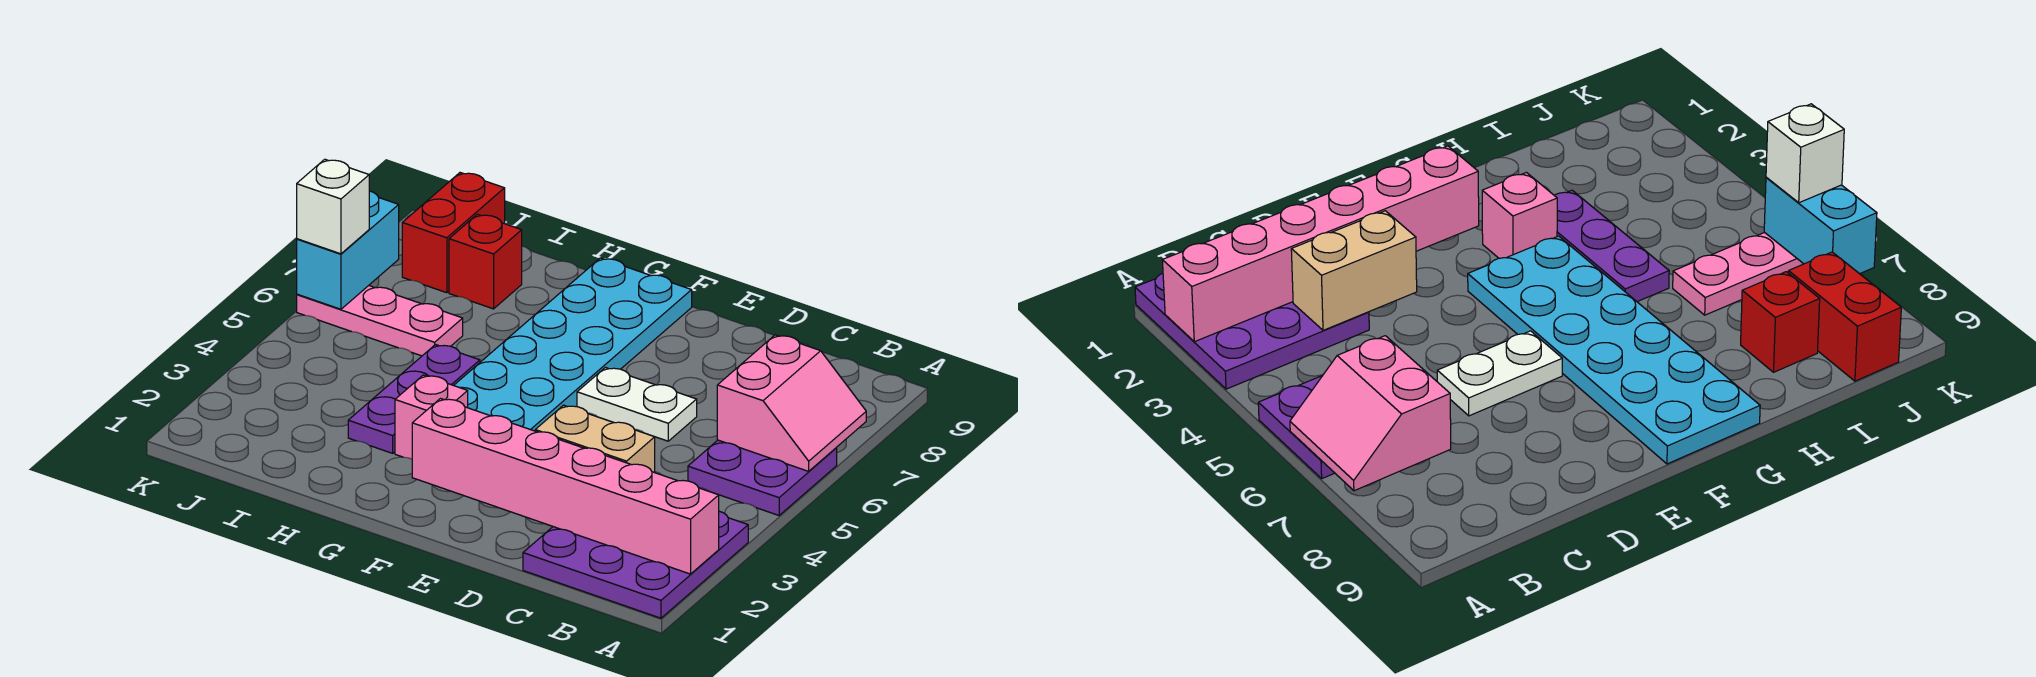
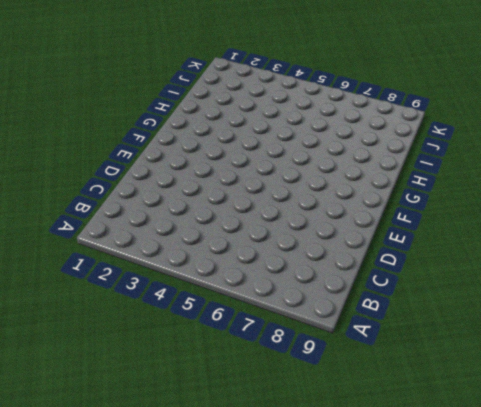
none -> purple plate A1:C3 level 1
none -> purple plate A5:B6 level 1
none -> white plate D6:E6 level 1

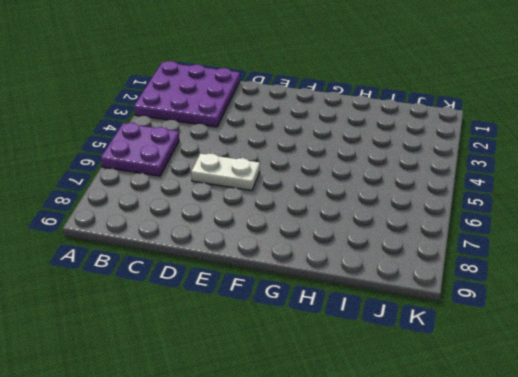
none -> cyan plate F4:G9 level 1
none -> pink brick G3 level 1
none -> purple plate H3:H5 level 1

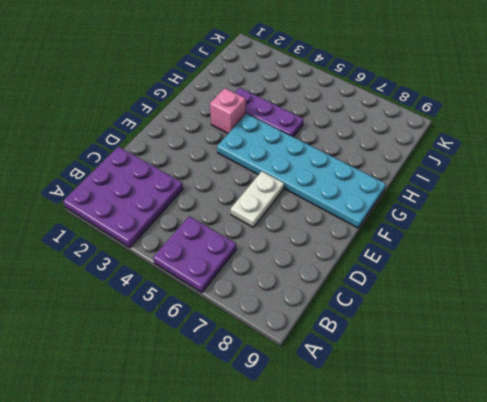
none -> pink plate I6:K6 level 1
none -> red brick I8 level 1
none -> red brick J8:J9 level 1

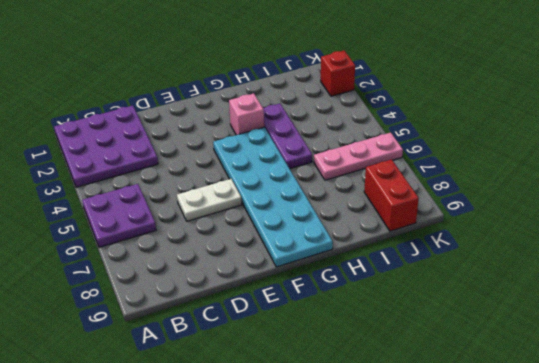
red brick K2 level 1 -> red brick I8 level 1
none -> pink brick A2:F2 level 2
none -> pink slope A6:B7 level 2 top B
none -> tan brick C3:D3 level 2

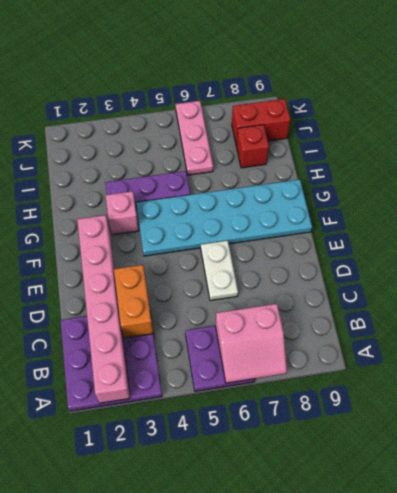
orange brick C3:D3 level 2 -> tan brick C3:D3 level 2
none -> cyan brick K6:K7 level 2
none -> white brick K6 level 3

